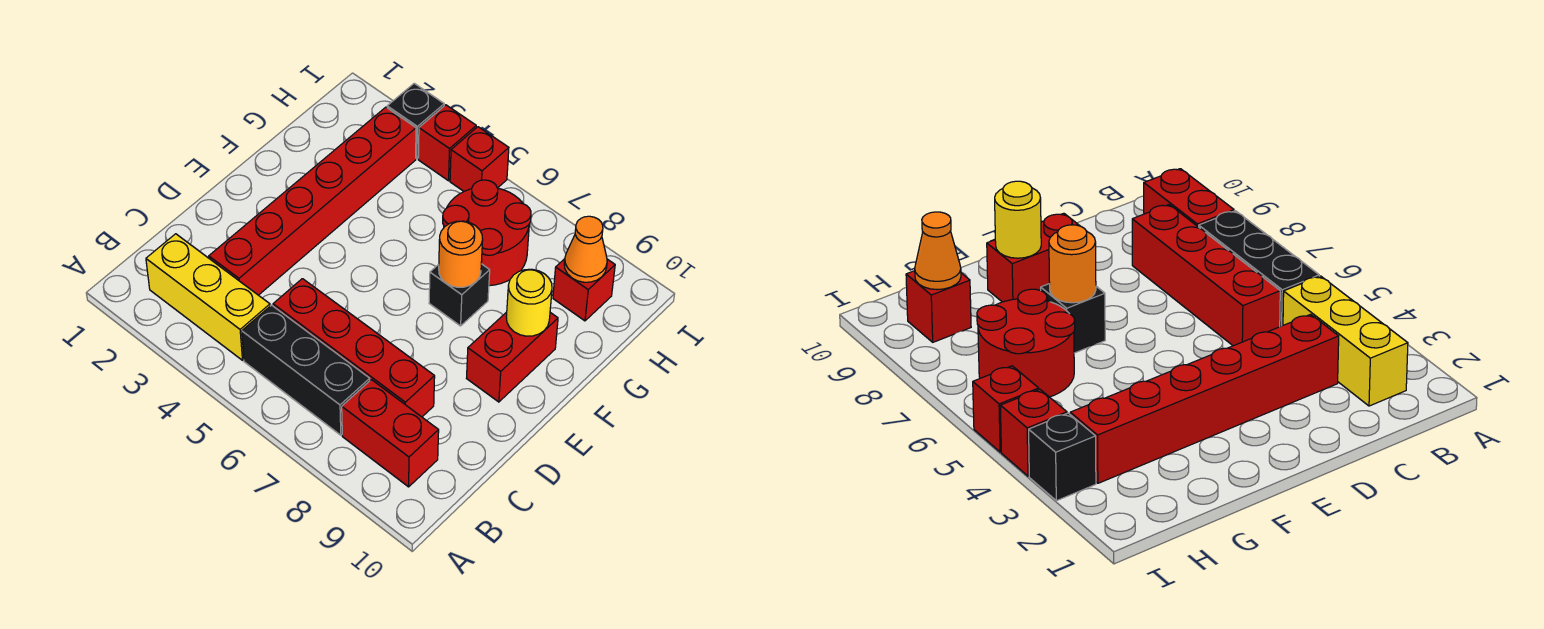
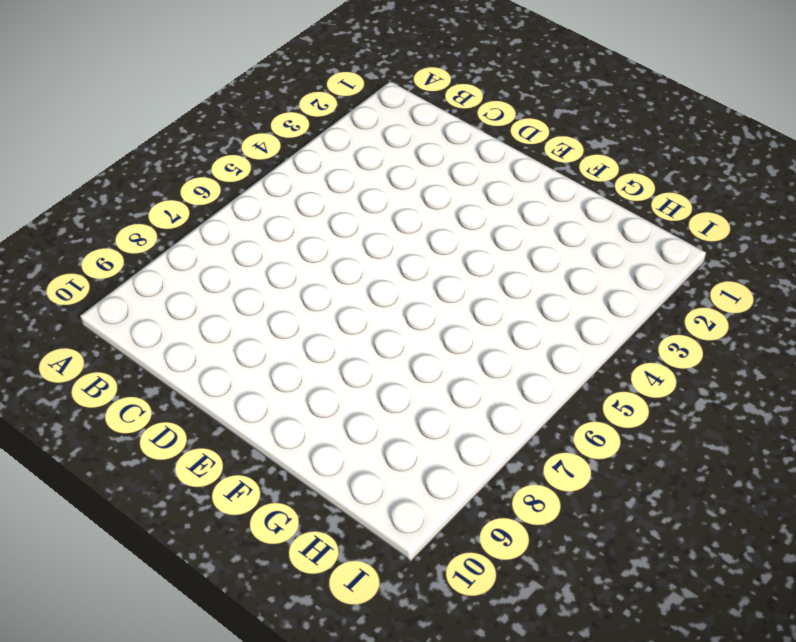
none -> yellow brick B2:B4 level 1
none -> black brick B5:B7 level 1
none -> red brick B8:B9 level 1

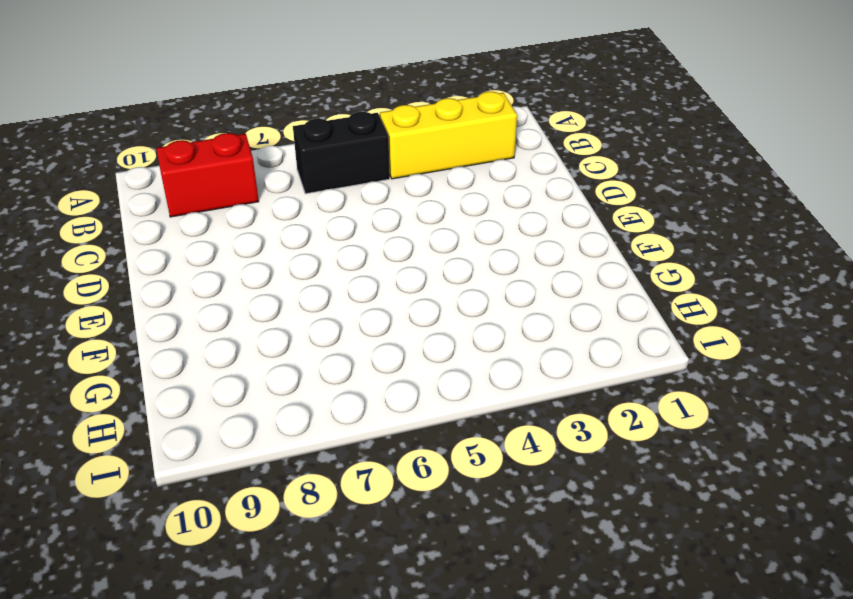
black brick B5:B6 level 1 -> black brick B5:B7 level 1
none -> red brick C3:H3 level 1
none -> red brick C5:C8 level 1
none -> red brick E9:F9 level 1

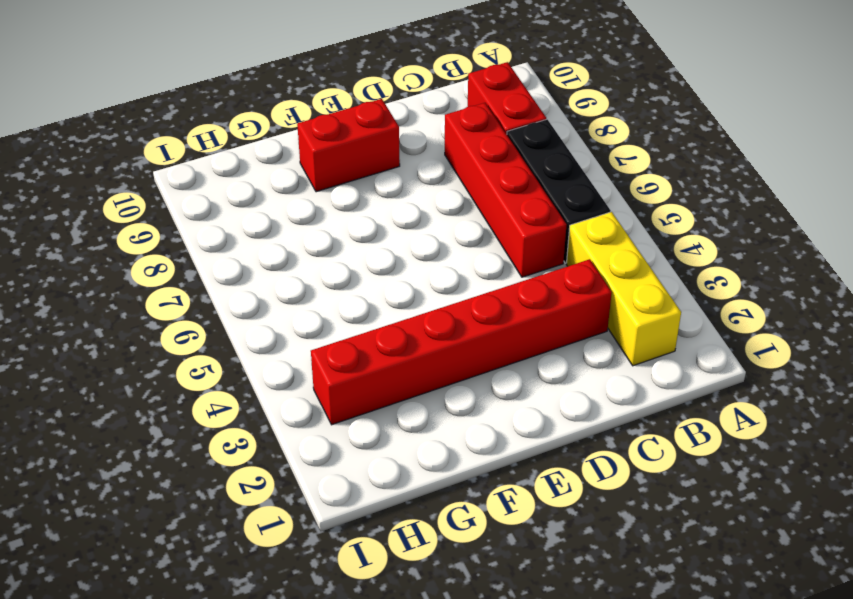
none -> black brick F7 level 1
none -> red round brick G6:H7 level 1
none -> red brick H9 level 1

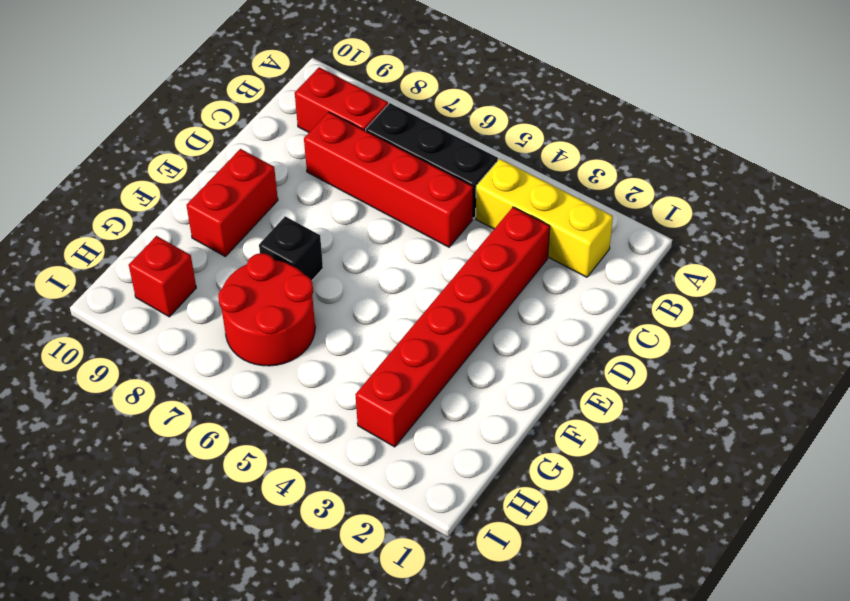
none -> black brick I3 level 1
none -> red brick I4 level 1
none -> red brick I5 level 1

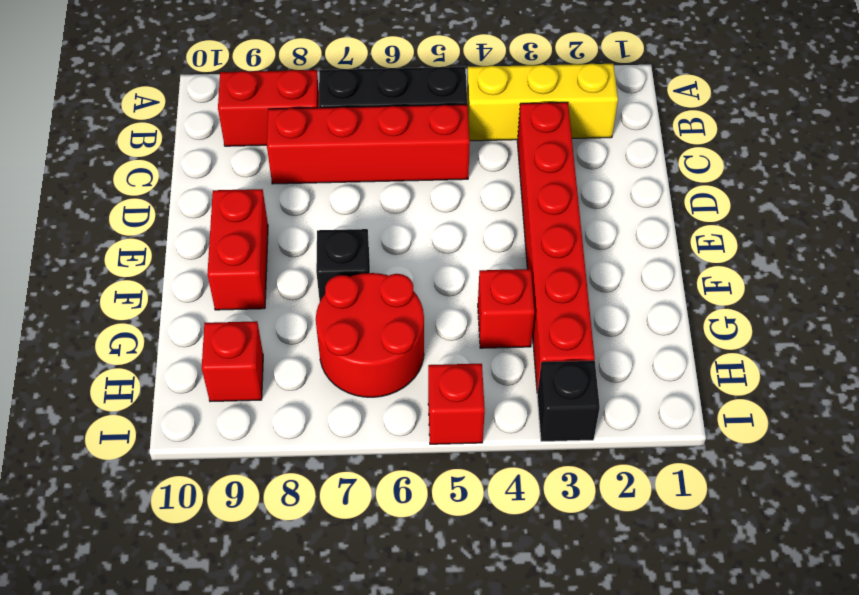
red brick G4 level 1 -> red brick I4 level 1
none -> orange round brick F7 level 2
none -> yellow round brick F9 level 2
none -> orange cone H9 level 2

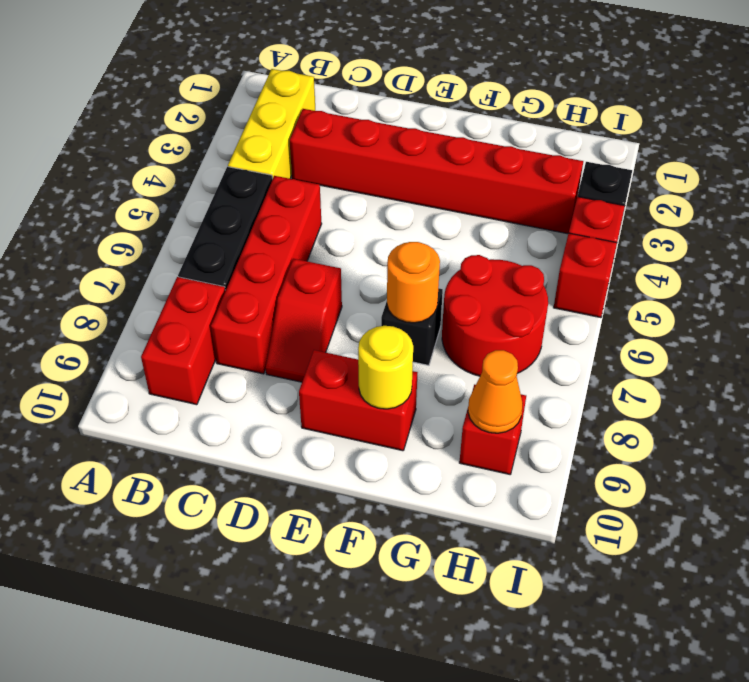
red slope D7:D8 level 1 top 7 -> none

